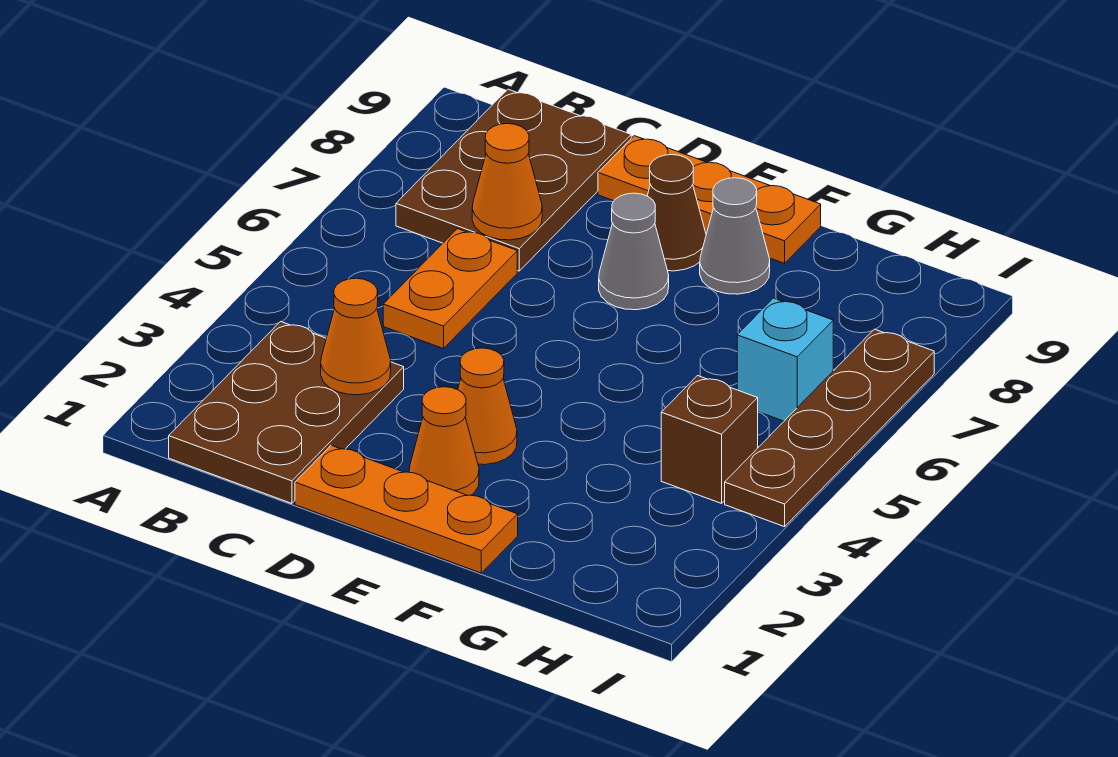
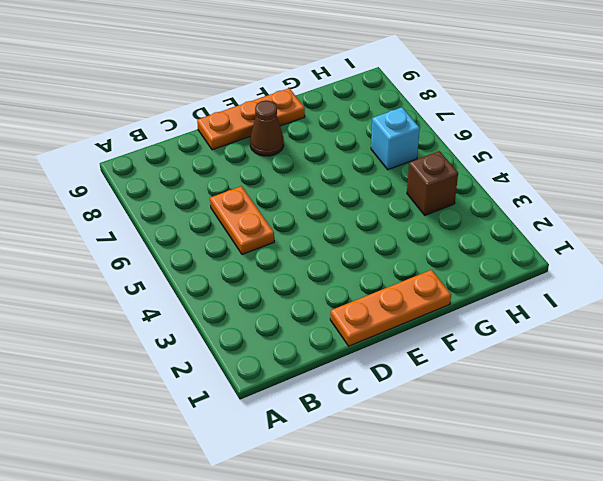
none -> brown plate B1:C3 level 1
none -> brown plate B7:C9 level 1
none -> orange cone E2 level 1

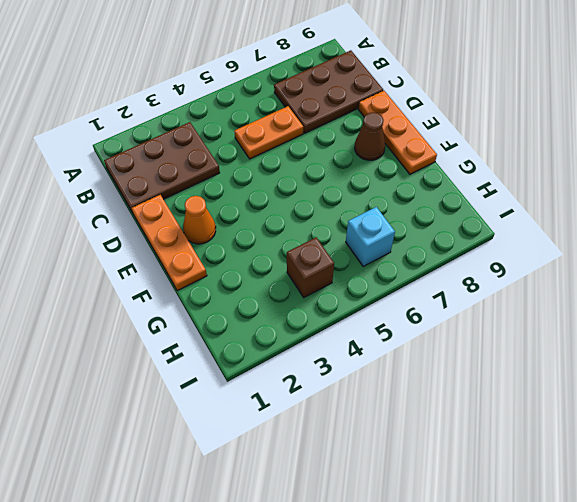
none -> orange cone E3 level 1
none -> grey cone E7 level 1
none -> grey cone F8 level 1

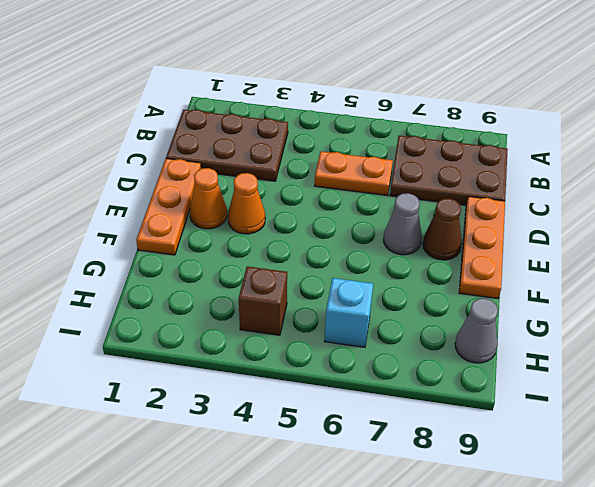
grey cone H9 level 1 -> grey cone F8 level 1
none -> brown plate I4:I7 level 1
none -> orange cone C3 level 2
none -> orange cone C7 level 2

